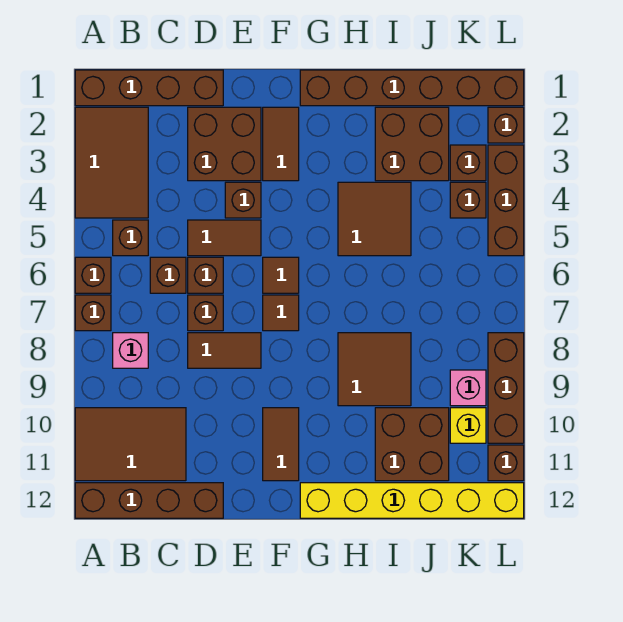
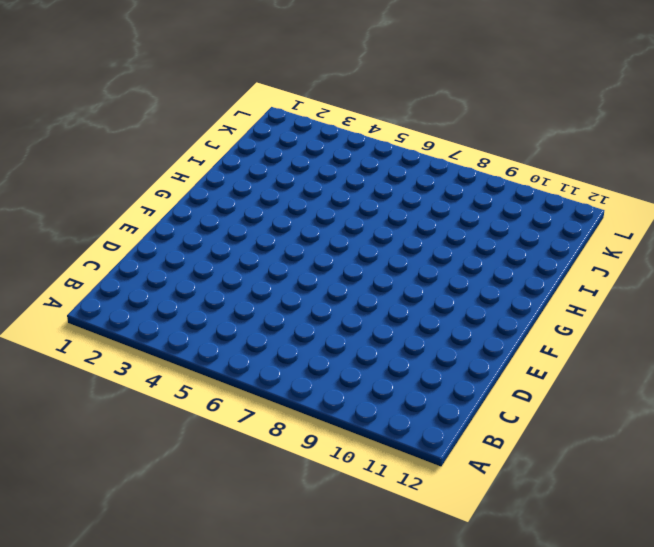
none -> brown brick A1:D1 level 1
none -> brown tile A2:B4 level 1
none -> brown brick A6 level 1
none -> brown brick A7 level 1

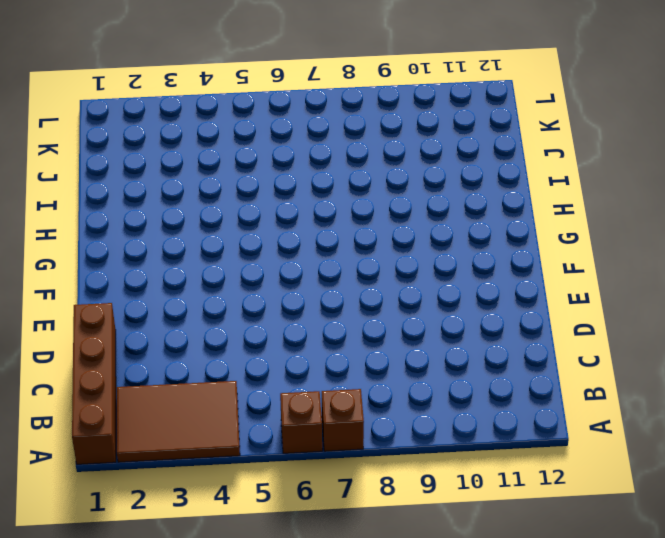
none -> brown tile A10:C11 level 1
none -> brown brick A12:D12 level 1
none -> brown brick B5 level 1
none -> pink brick B8 level 1

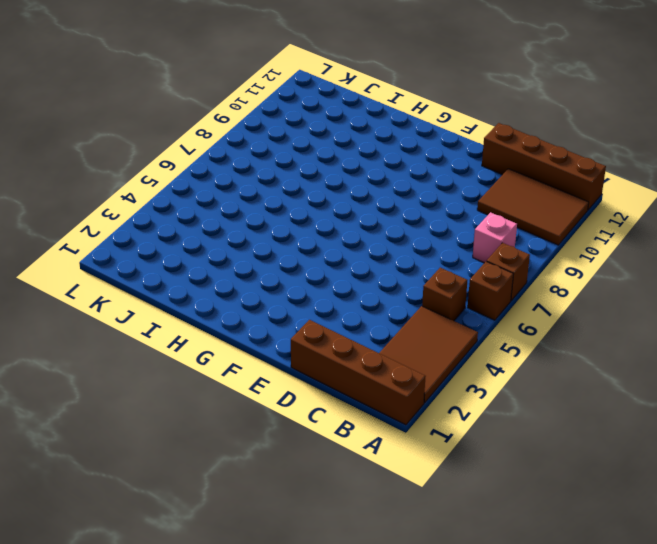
none -> brown brick C6 level 1
none -> brown brick D2:E3 level 1
none -> brown tile D5:E5 level 1
none -> brown brick D6 level 1

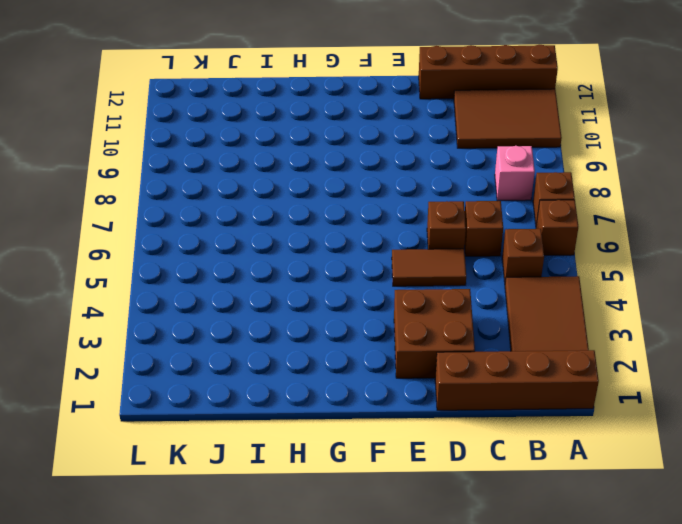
none -> brown brick D7 level 1
none -> brown tile D8:E8 level 1
none -> brown brick E4 level 1
none -> brown tile F2:F3 level 1

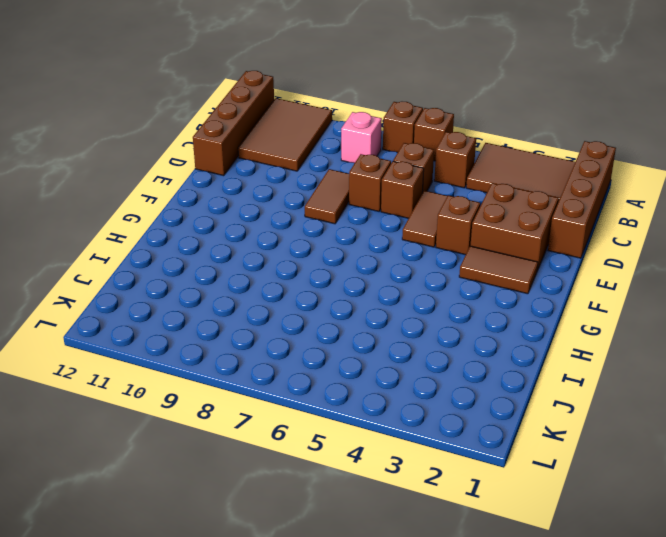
none -> brown tile F6 level 1
none -> brown tile F7 level 1
none -> brown tile F10:F11 level 1
none -> brown brick G1:L1 level 1

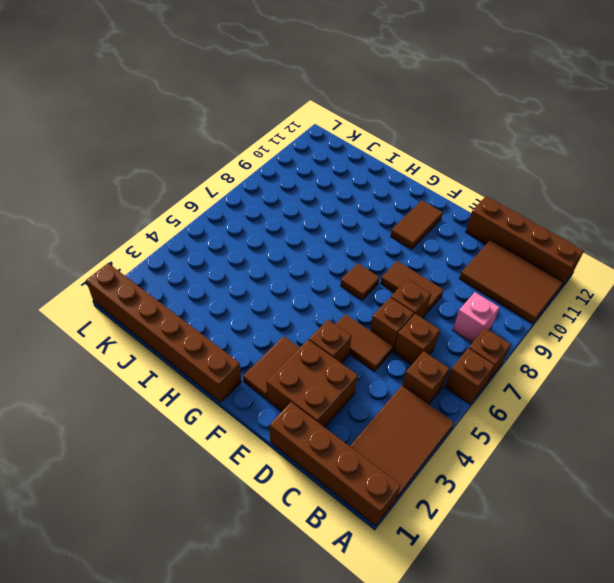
none -> brown tile F6 level 1
none -> yellow brick G12:L12 level 1
none -> brown tile H4:I5 level 1
none -> brown tile H8:I9 level 1

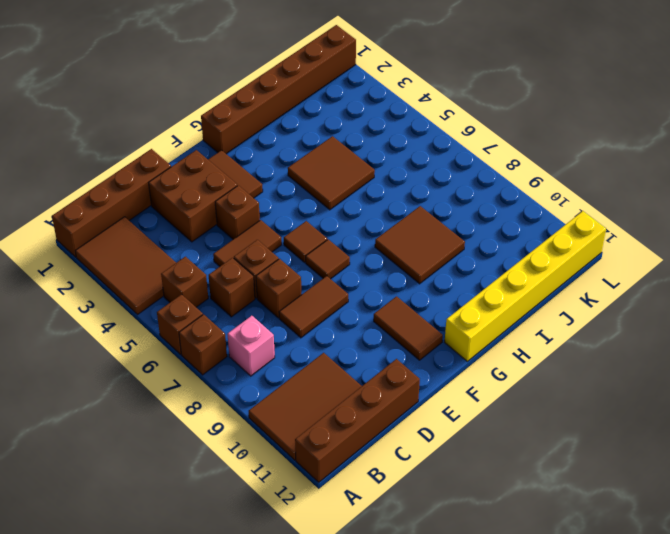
none -> brown brick I2:J3 level 1
none -> brown brick I10:J11 level 1
none -> brown brick K3 level 1
none -> brown brick K4 level 1

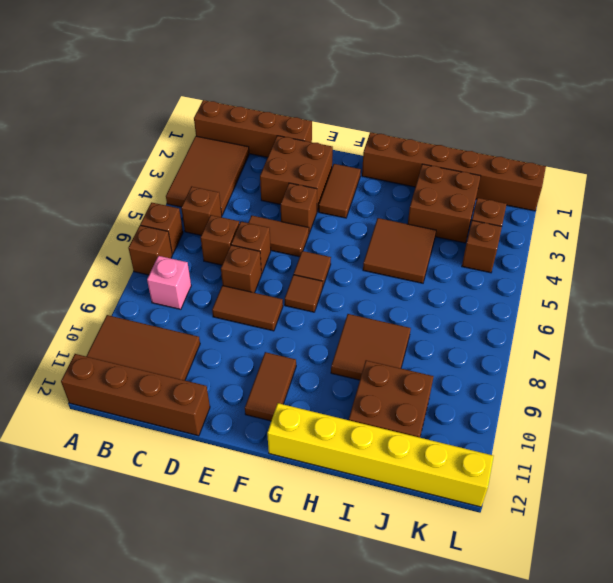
none -> pink brick K9 level 1
none -> yellow brick K10 level 1
none -> brown brick L2 level 1
none -> brown brick L3:L5 level 1

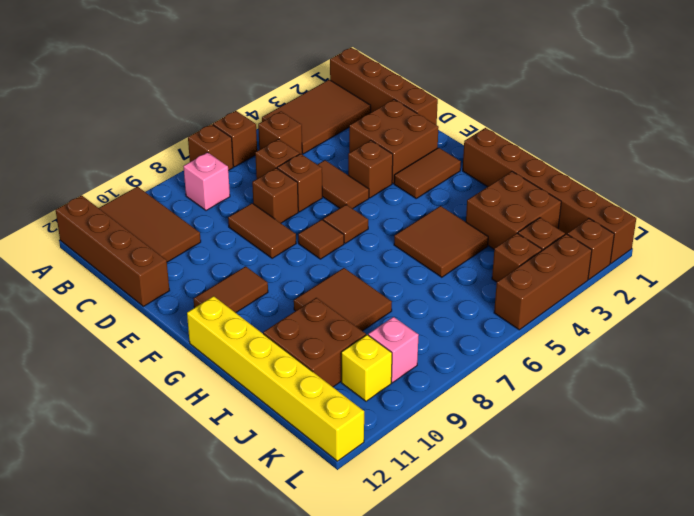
none -> brown brick L8:L10 level 1
none -> brown brick L11 level 1

